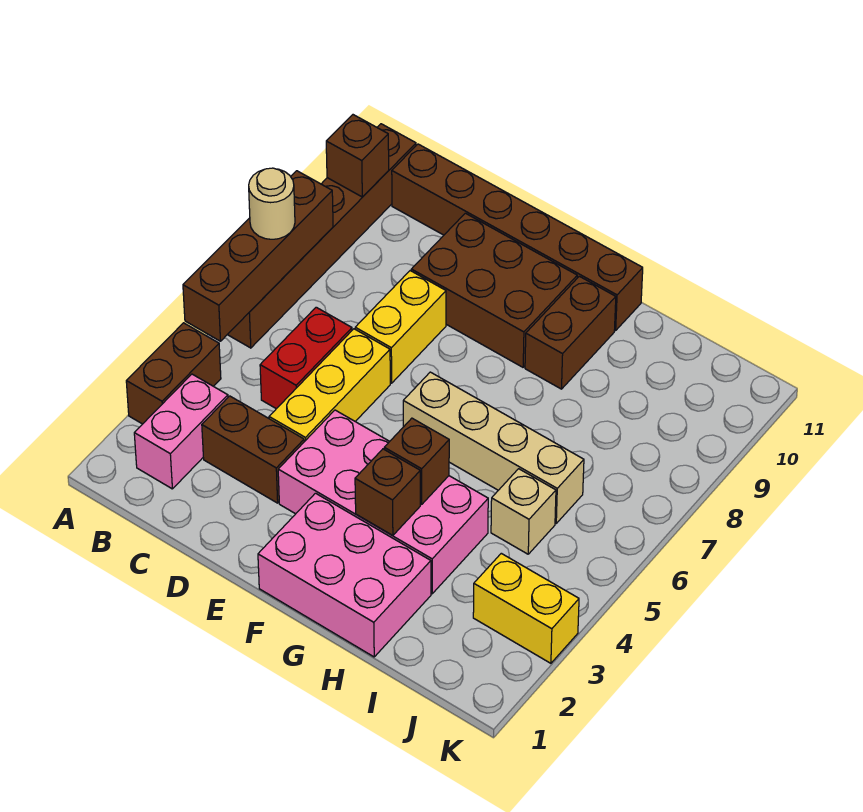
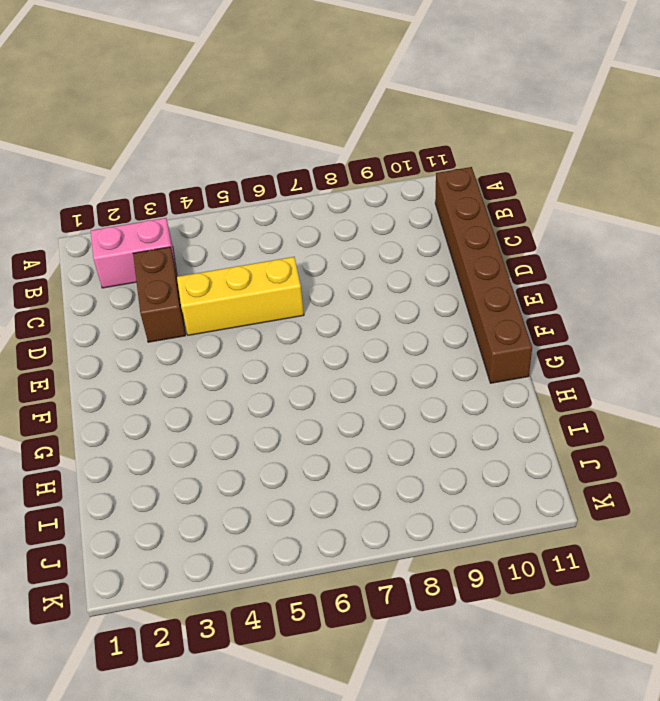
none -> brown brick A3:A4 level 1
none -> brown brick A6:A11 level 1
none -> red brick C5:C6 level 1

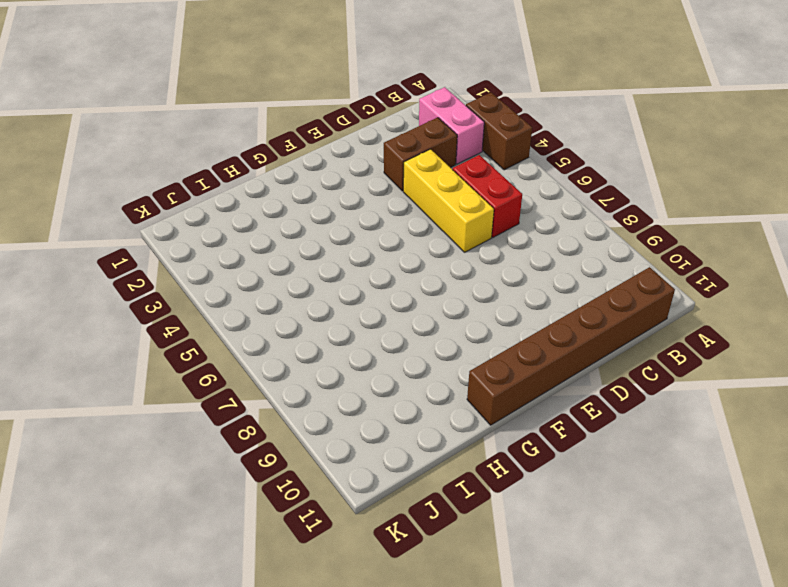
none -> brown brick A6:A11 level 1
none -> yellow brick D7:D8 level 1
none -> brown brick D9:F10 level 1

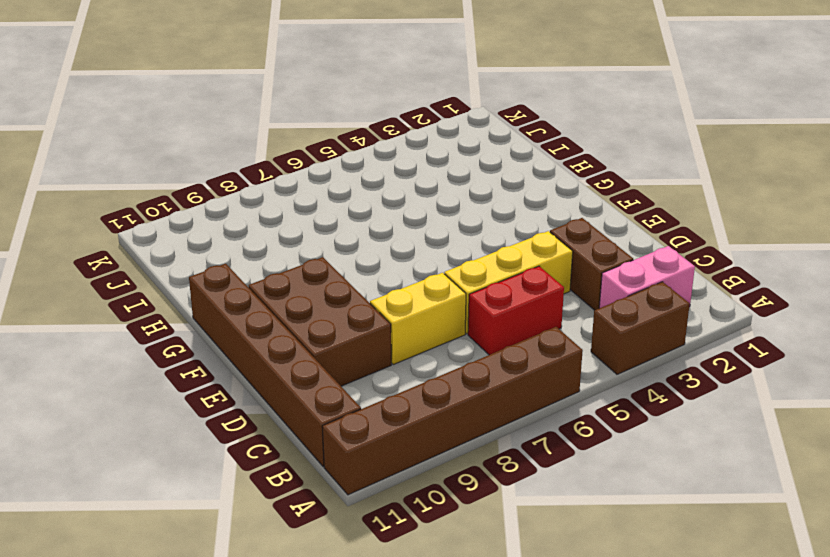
none -> pink brick E3:H4 level 1
none -> pink brick F1:H2 level 1
none -> tan brick F6:I6 level 1

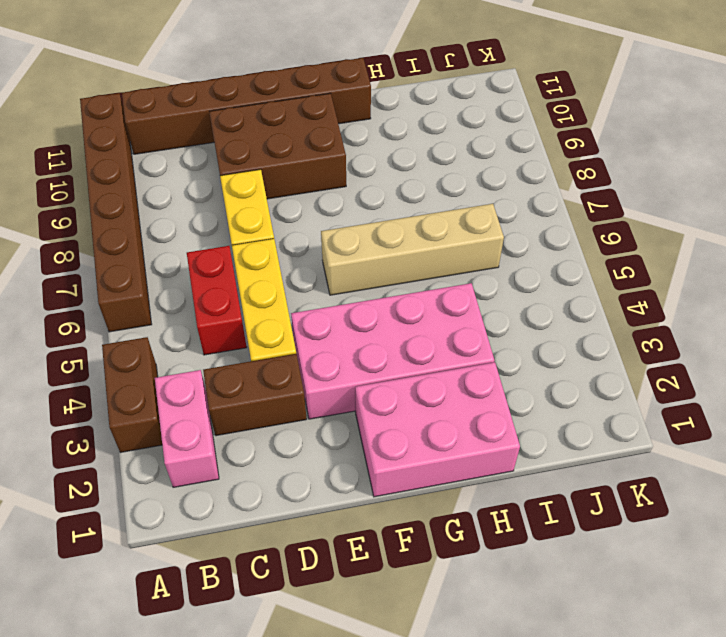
none -> brown brick G9:G10 level 1
none -> tan brick I5 level 1
none -> yellow brick J3:K3 level 1

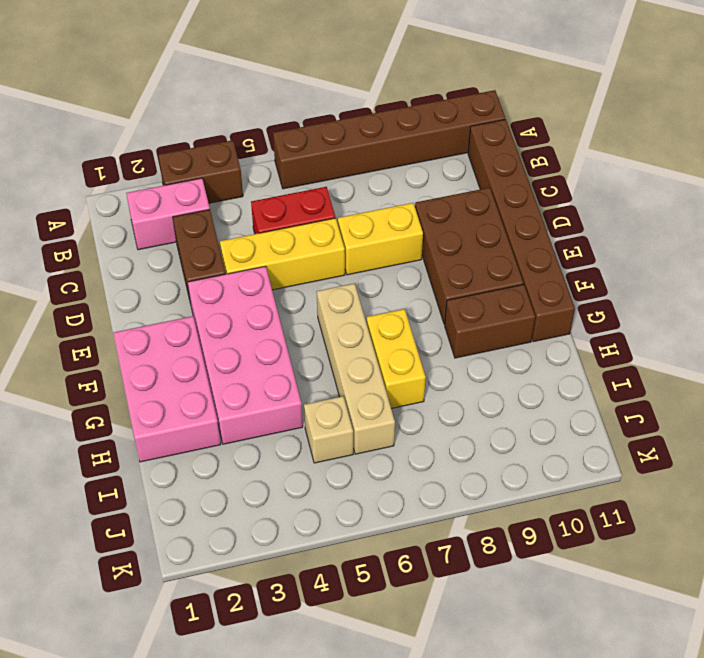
yellow brick G7:H7 level 1 -> yellow brick J3:K3 level 1
none -> brown brick A5:A8 level 2
none -> brown brick A10 level 2
none -> brown brick G3 level 2

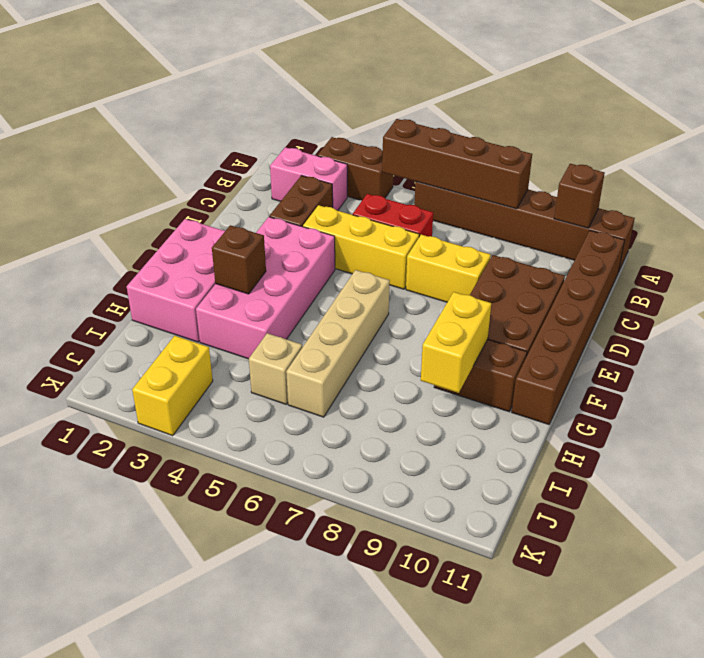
yellow brick G9:H9 level 2 -> none
none -> brown brick G4 level 2
none -> tan round brick A7 level 3

